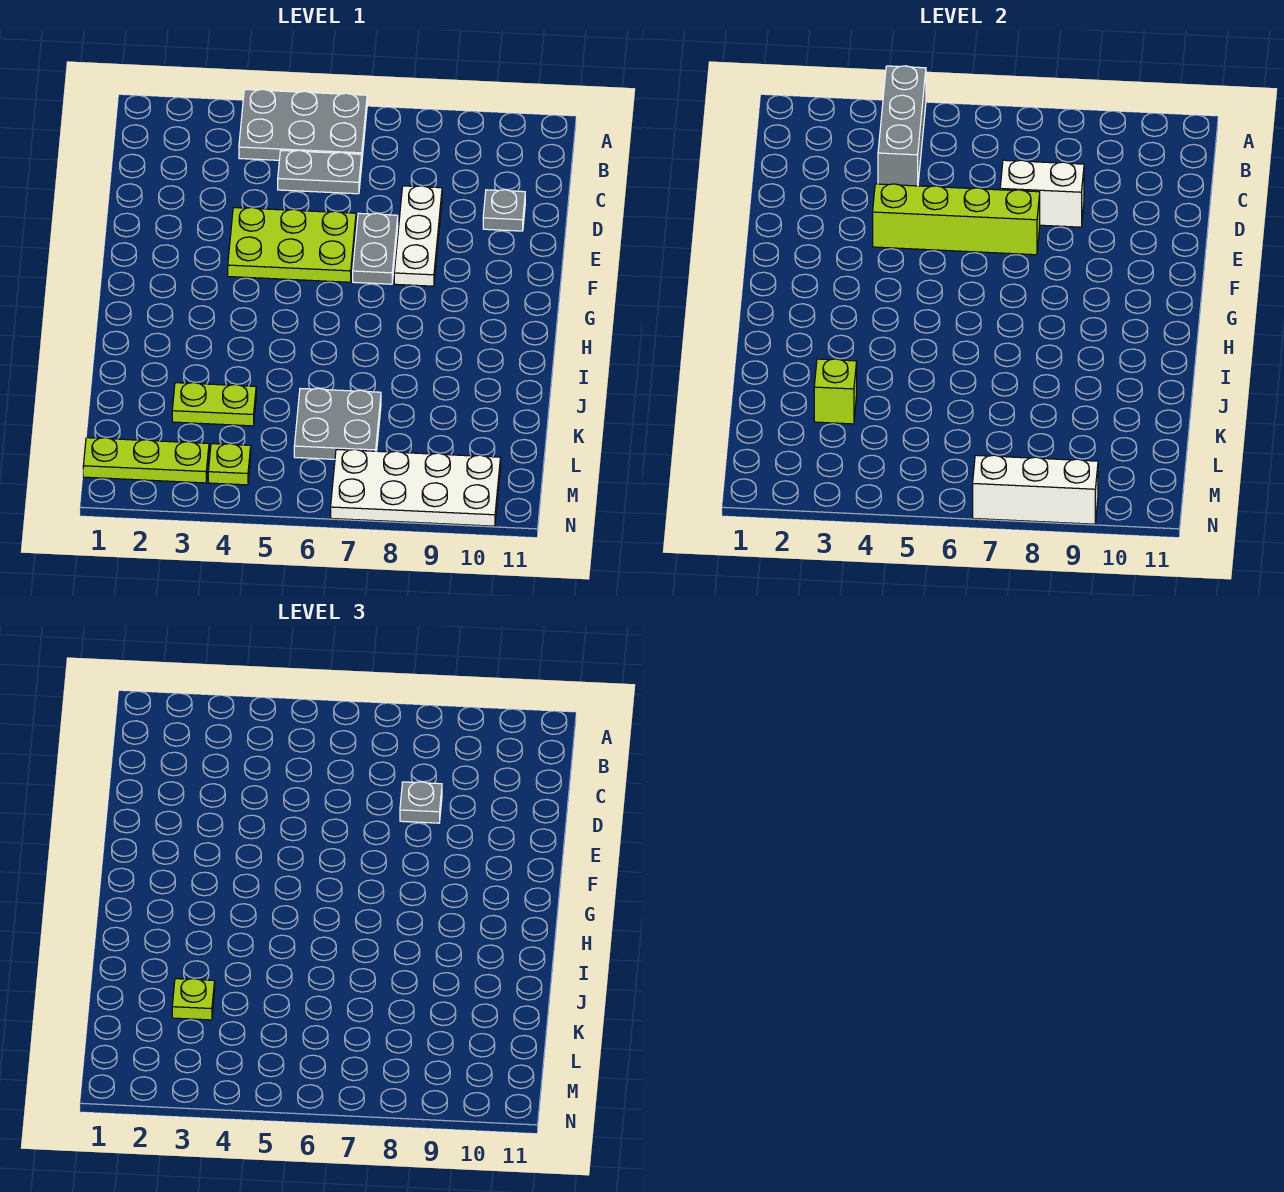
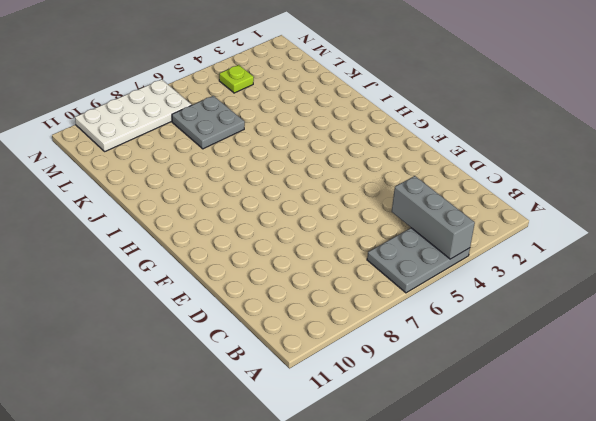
none -> grey plate C5:C6 level 1
none -> white plate D8:F8 level 1
none -> grey plate D10 level 1

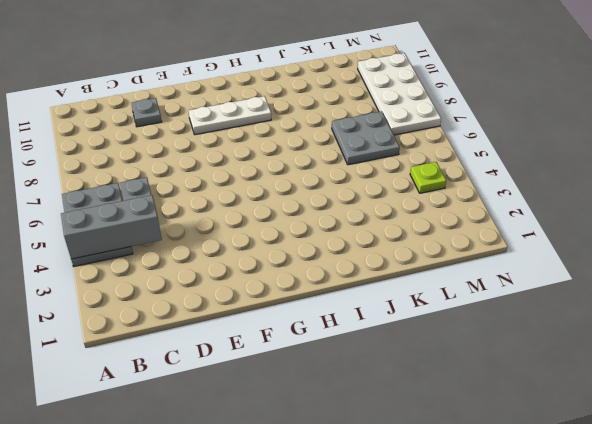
white plate F9:H9 level 1 -> white plate D8:F8 level 1
none -> lime plate E4:F6 level 1
none -> grey plate E7:F7 level 1
none -> lime plate K3:K4 level 1

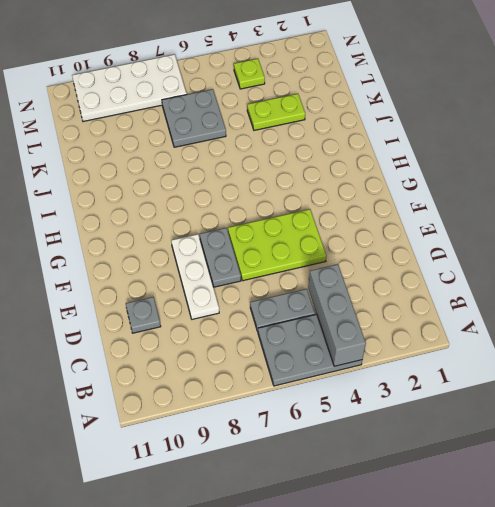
none -> lime plate M1:M3 level 1
none -> white brick D7:D8 level 2
none -> lime brick E4:E7 level 2

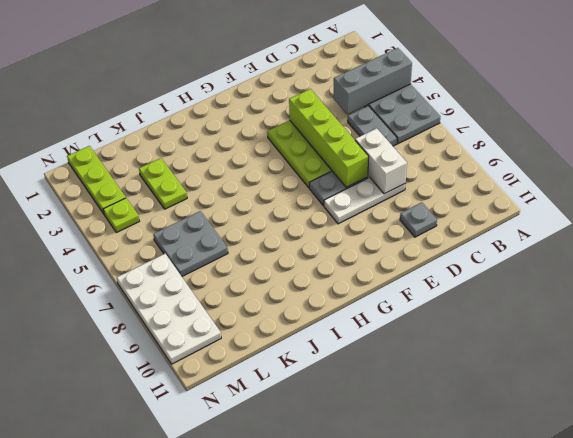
none -> lime brick K3 level 2
none -> white brick N7:N9 level 2
none -> grey plate D8 level 3

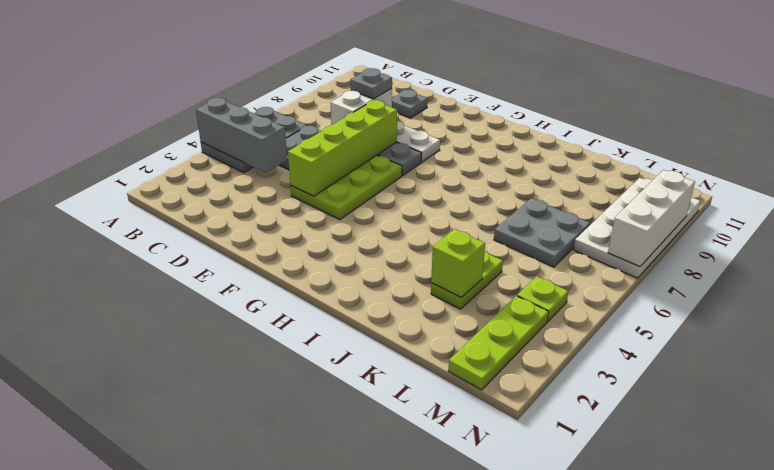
none -> lime plate K3 level 3

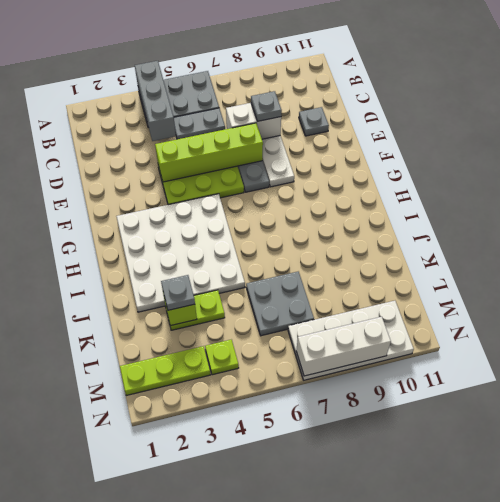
white plate G2:J5 level 1 -> none
grey plate K3 level 3 -> lime plate K3 level 3

